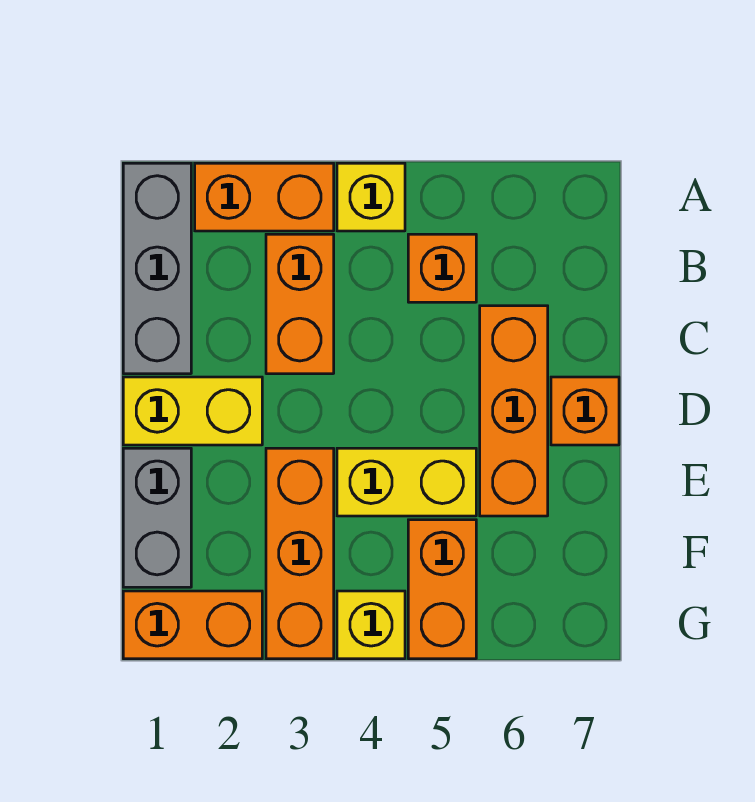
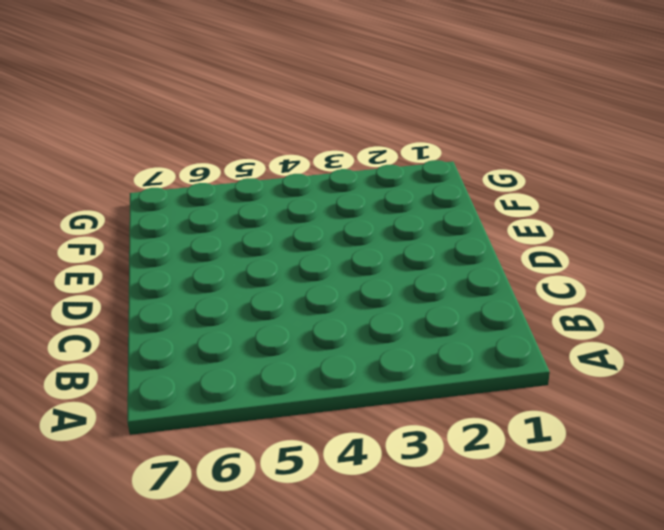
none -> grey brick A1:C1 level 1
none -> orange brick A2:A3 level 1
none -> yellow brick A4 level 1

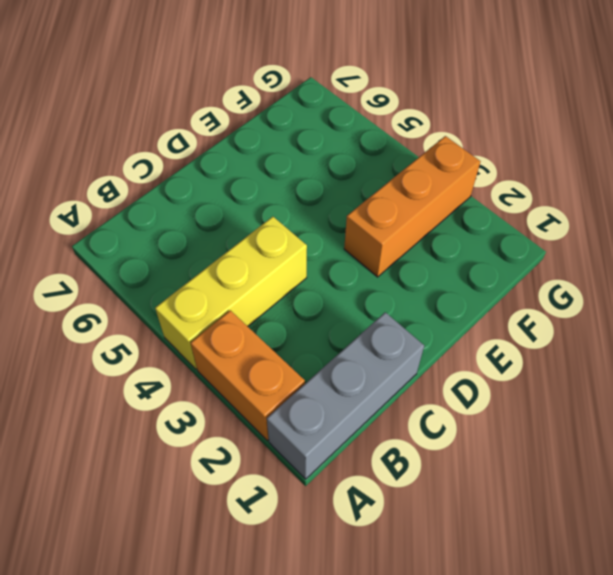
yellow brick A4:C4 level 1 -> yellow brick A4 level 1
none -> orange brick B3:C3 level 1
none -> orange brick B5 level 1
none -> orange brick C6:E6 level 1

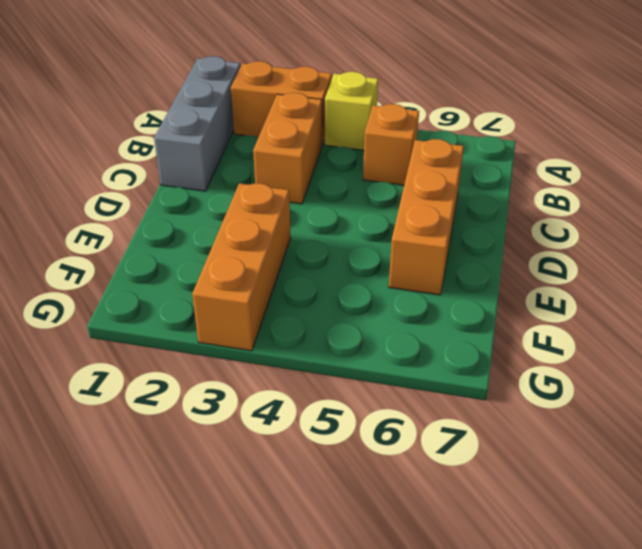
none -> yellow brick D1:D2 level 1
none -> orange brick D7 level 1
none -> grey brick E1:F1 level 1

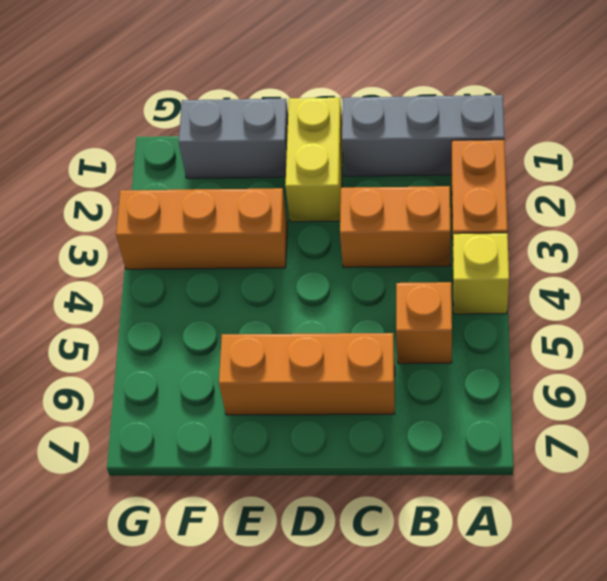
none -> orange brick D7 level 1
none -> yellow brick E4:E5 level 1
none -> orange brick F5:G5 level 1

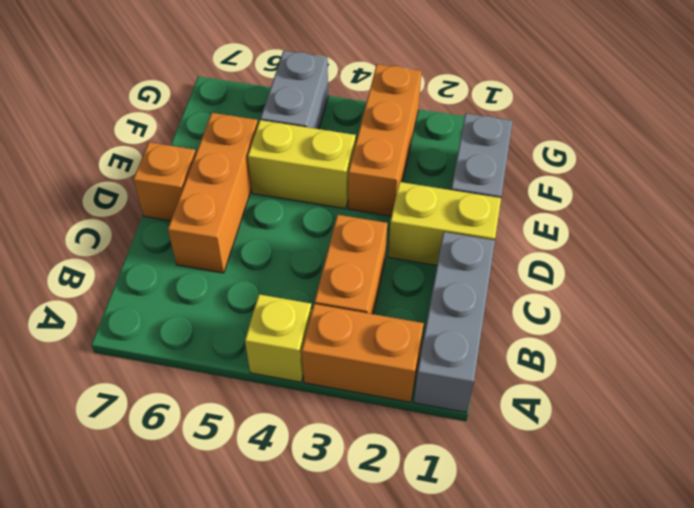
grey brick F5:G5 level 1 -> orange brick F5:G5 level 1
none -> orange brick B5 level 1
none -> orange brick G1:G2 level 1
none -> yellow brick G4 level 1

